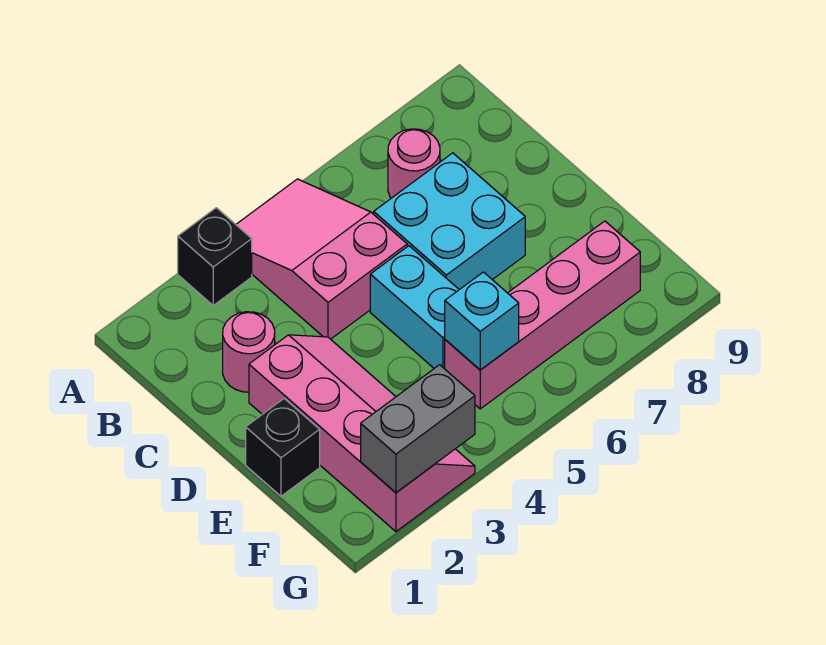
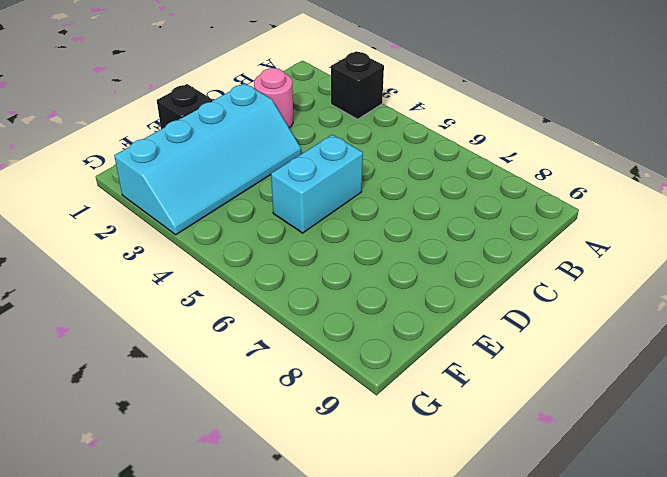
cyan slope D2:G3 level 1 top 2 -> pink slope D2:G3 level 1 top 2
none -> pink slope A4:C5 level 1 top C
none -> pink round brick B7 level 1

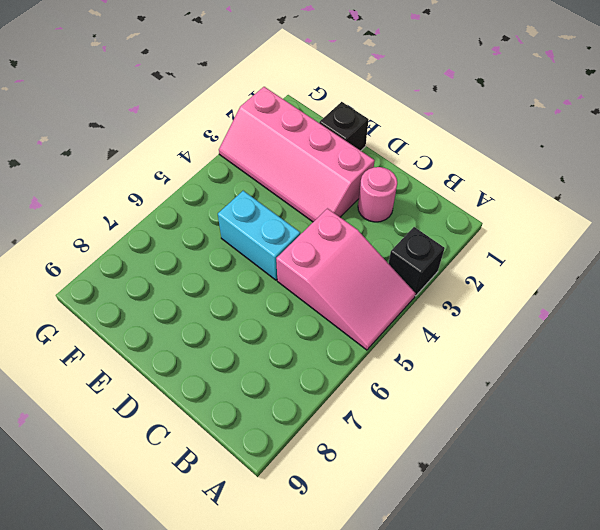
none -> pink round brick B7 level 1
none -> cyan brick C6:D7 level 1

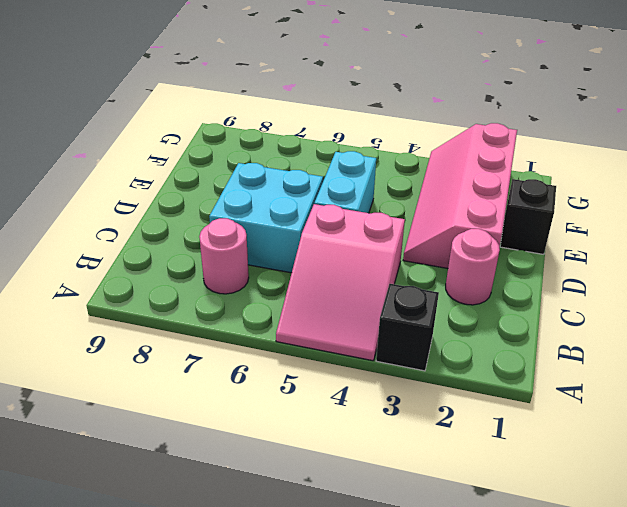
none -> pink brick F5:F8 level 1
none -> cyan brick F5 level 2

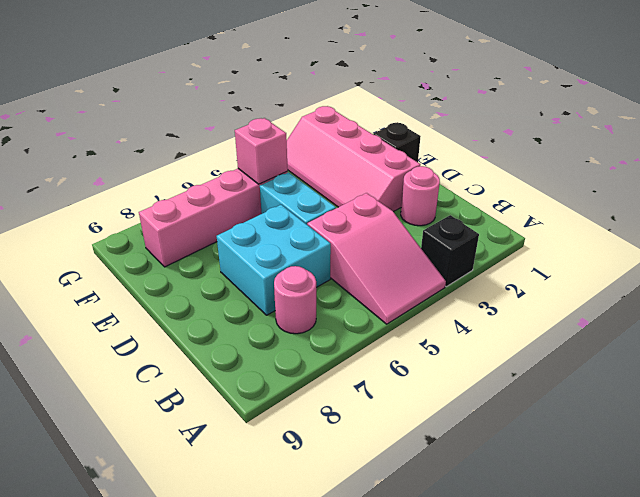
pink brick F5 level 2 -> cyan brick F5 level 2
none -> grey brick G2:G3 level 2

